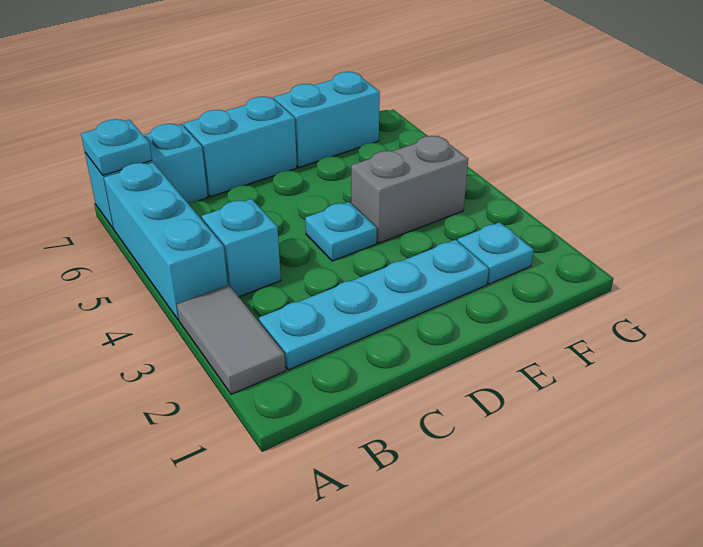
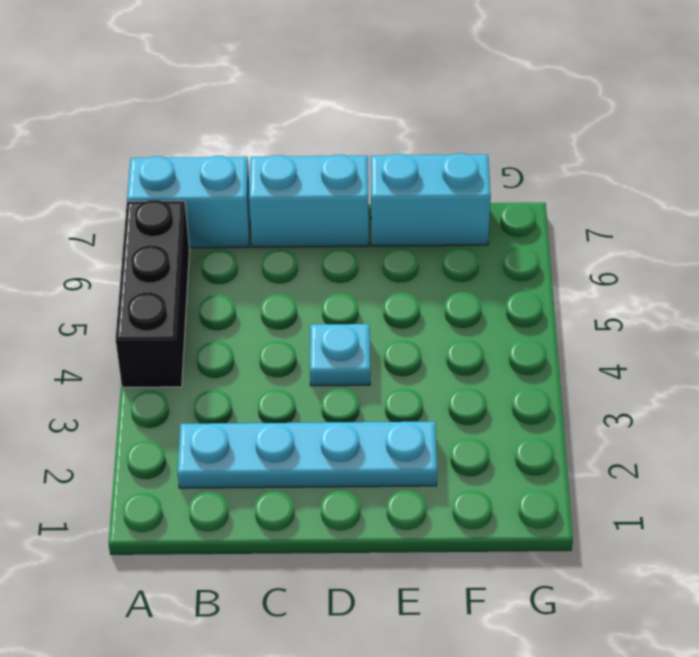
black brick A4:A6 level 1 -> cyan brick A4:A6 level 1
none -> grey tile A2:A3 level 1
none -> cyan brick B4 level 1

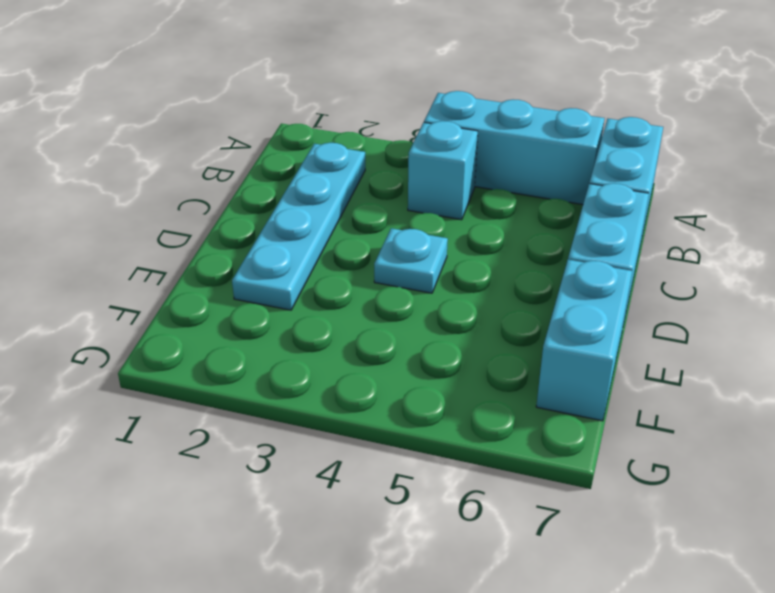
none -> grey tile A2:A3 level 1
none -> grey brick E4:F4 level 1

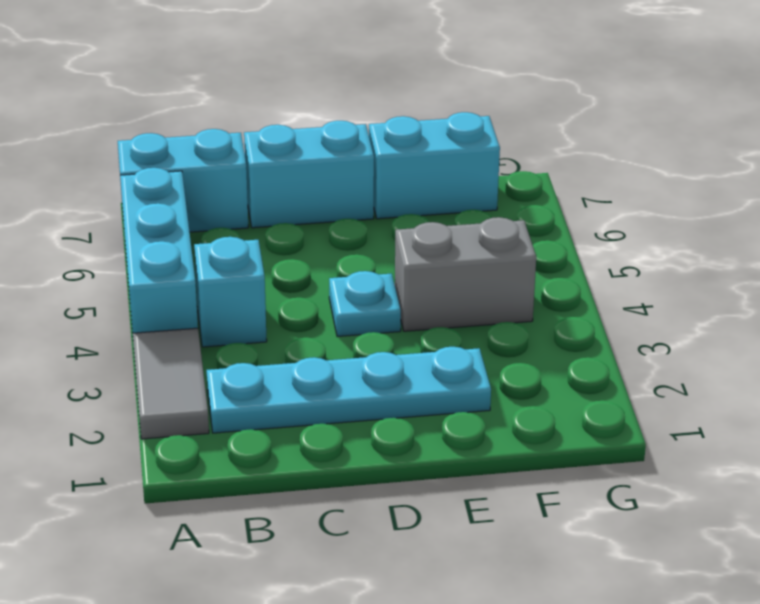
none -> cyan plate F2 level 1
none -> cyan plate A7 level 2

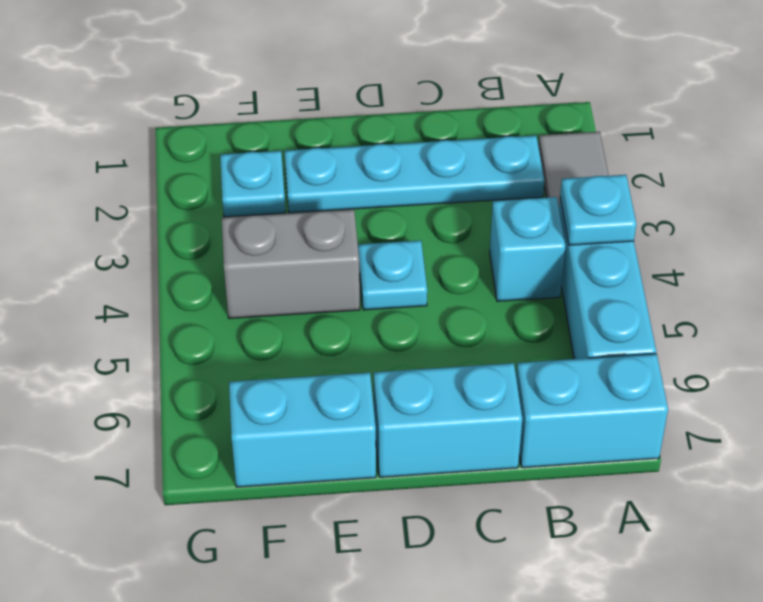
cyan plate A4 level 2 -> cyan plate A7 level 2

